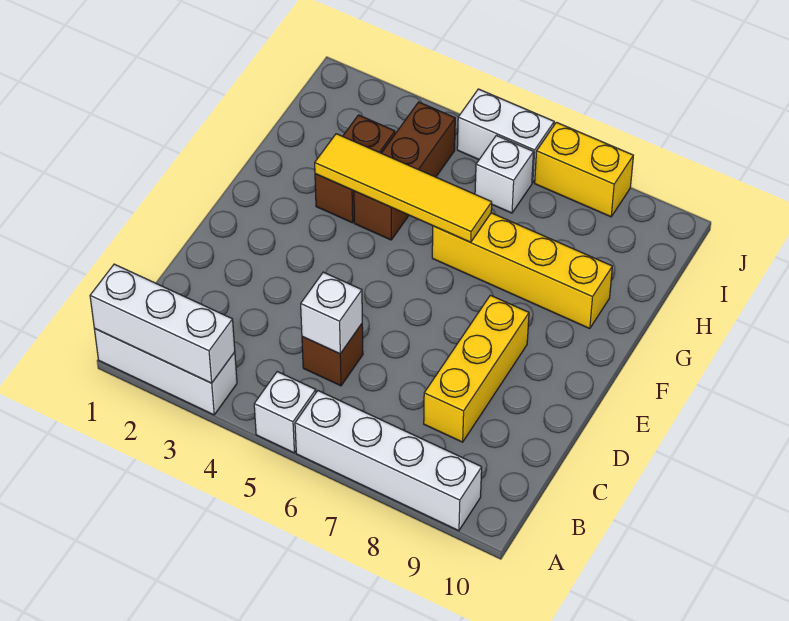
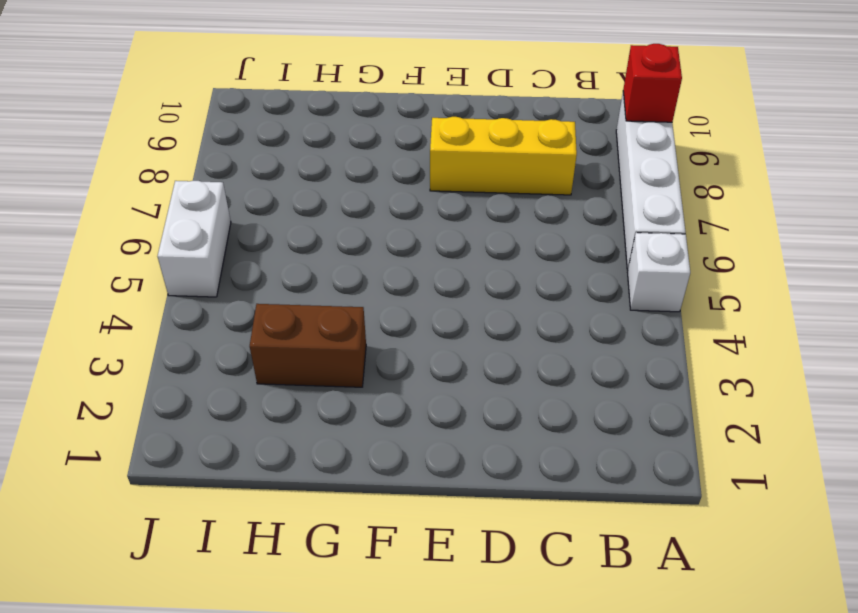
red brick A9 level 2 -> none
none -> white brick A1:A3 level 1
none -> brown brick C5 level 1
none -> brown brick G4:I4 level 1

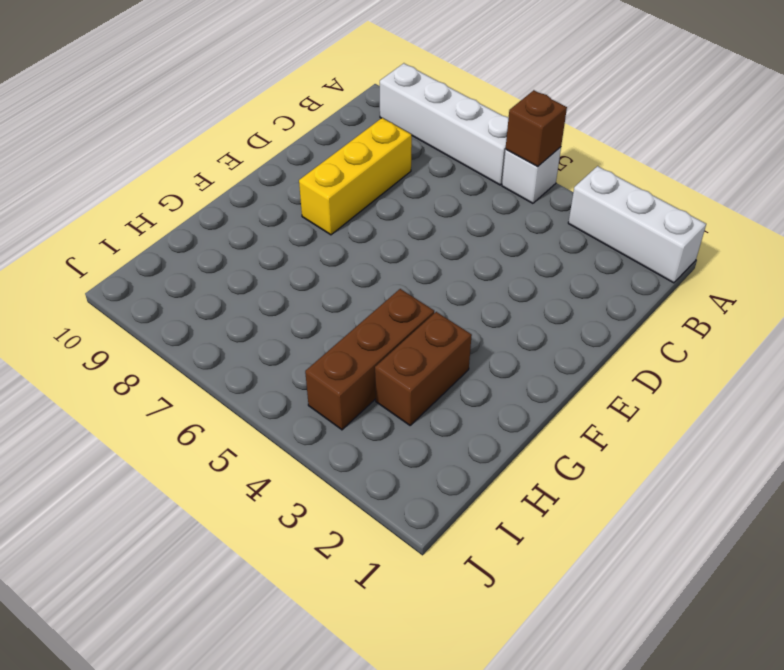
brown brick A5 level 2 -> brown brick C5 level 1
none -> yellow brick G6:G9 level 1
none -> white brick I6 level 1
none -> white brick J5:J6 level 1

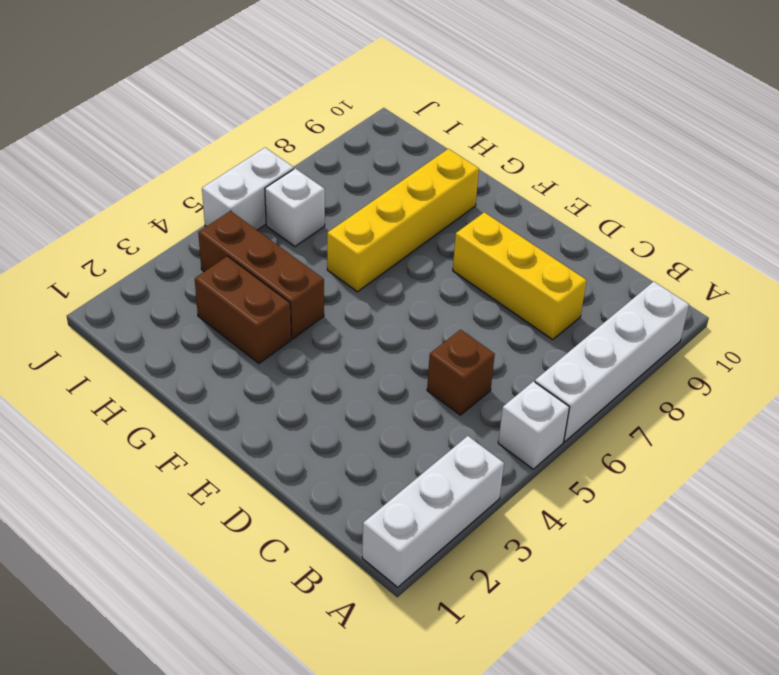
none -> yellow brick J7:J8 level 1
none -> white brick A1:A3 level 2
none -> white brick C5 level 2

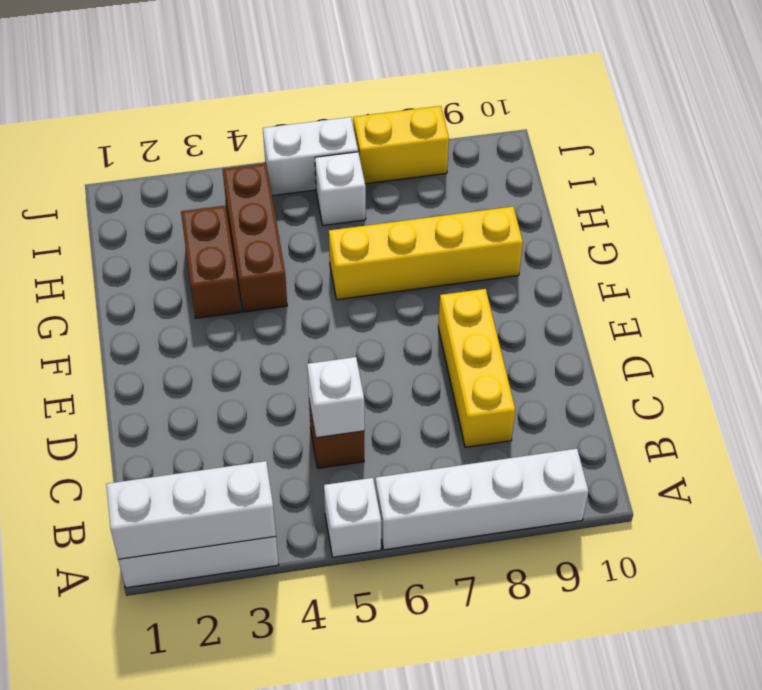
none -> yellow tile G3:G6 level 2

